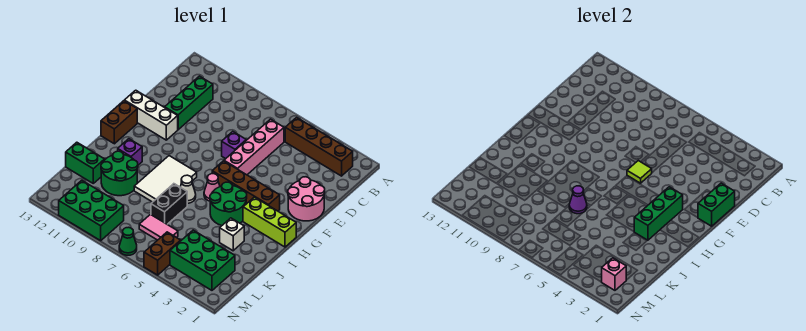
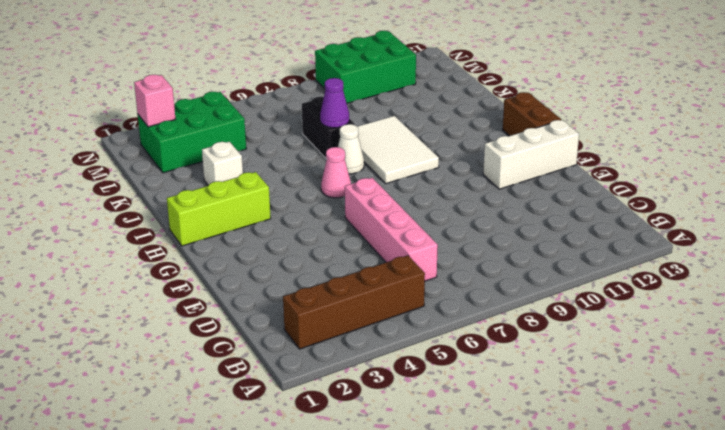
none -> green brick C11:E11 level 1
none -> pink round brick E1:F2 level 1
none -> purple brick E7 level 1

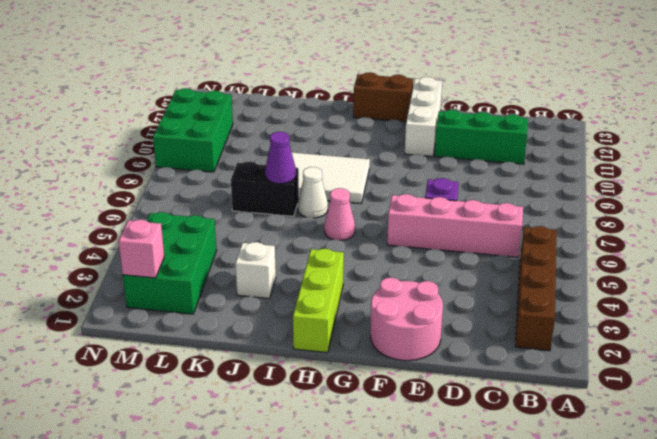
none -> brown brick G3:G6 level 1
none -> green round brick H4:I5 level 1
none -> purple brick I11 level 1

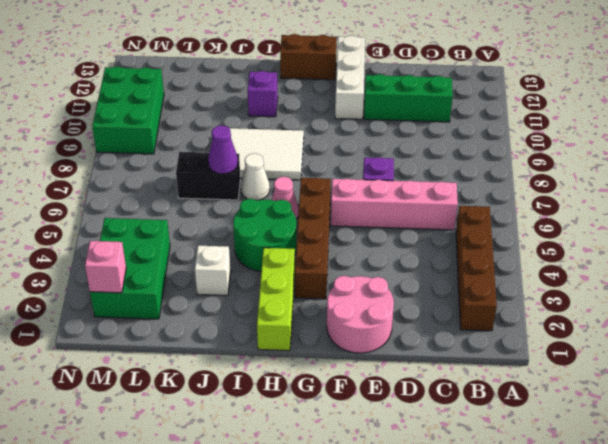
none -> green round brick J10:K11 level 1
none -> green brick K12:K13 level 1
none -> pink tile L6:L7 level 1

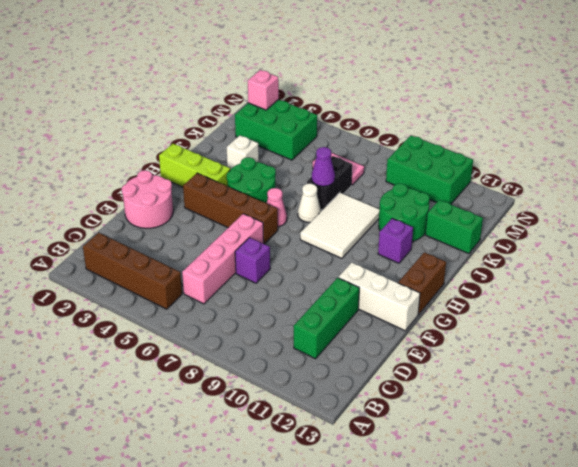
none -> brown brick M5:N5 level 1
none -> green cone N7 level 1
none -> green brick E1:F1 level 2

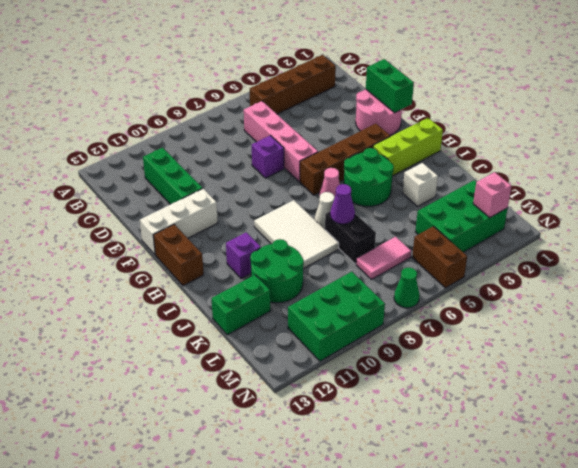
none -> lime tile F6 level 2
none -> green brick G3:I3 level 2

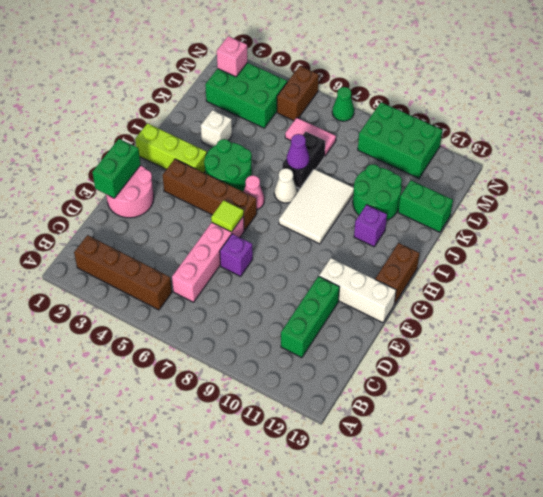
none -> green brick G3:I3 level 2

